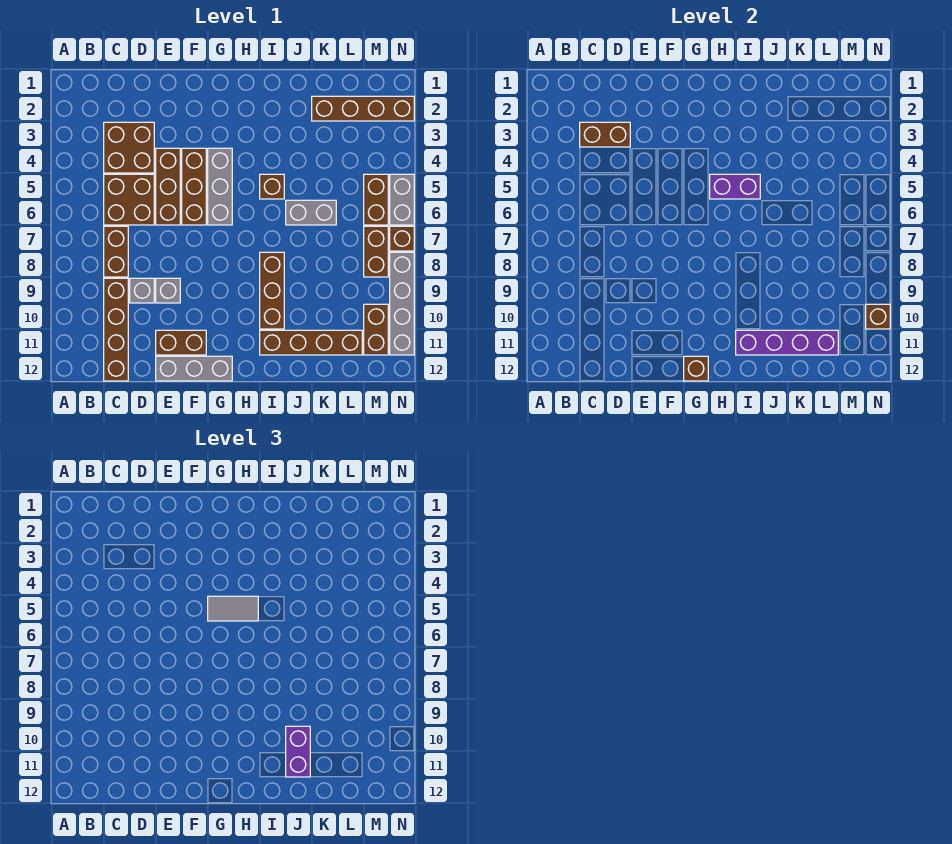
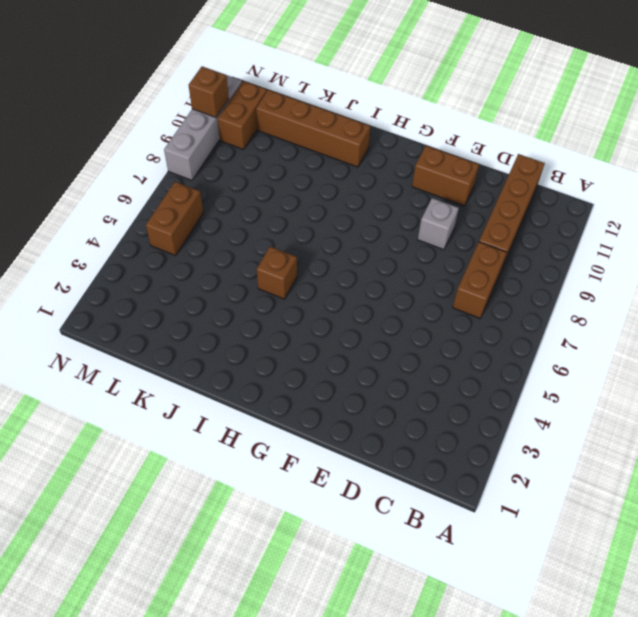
none -> brown brick C3:D4 level 1
none -> brown brick C5:D6 level 1
none -> grey brick D9 level 1

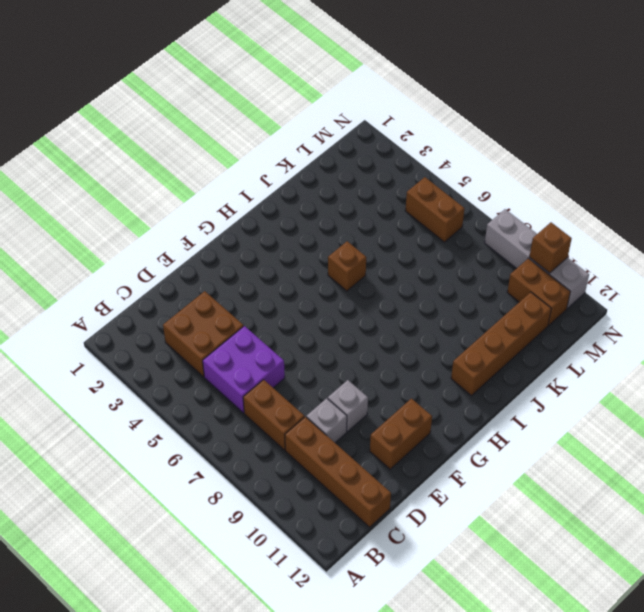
purple brick C5:D6 level 1 -> brown brick C5:D6 level 1
none -> brown brick E4:E6 level 1
none -> grey brick E12:G12 level 1
none -> brown brick F4:F6 level 1

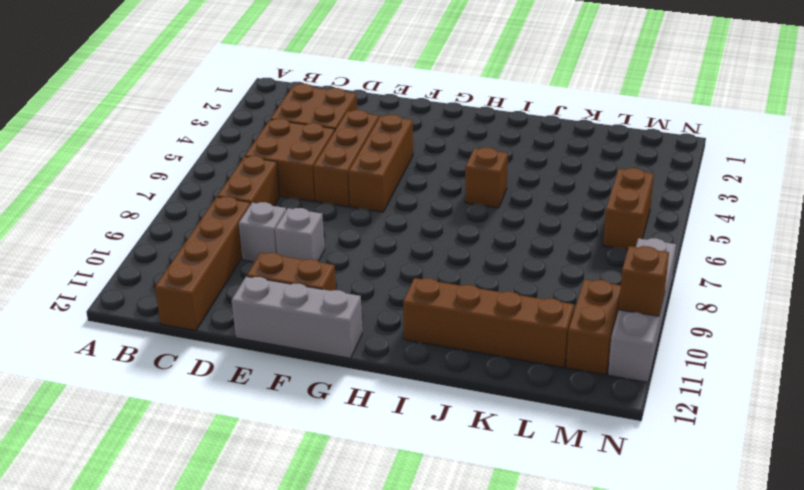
none -> grey brick G4:G6 level 1
none -> brown brick I8:I10 level 1
none -> grey brick J6:K6 level 1

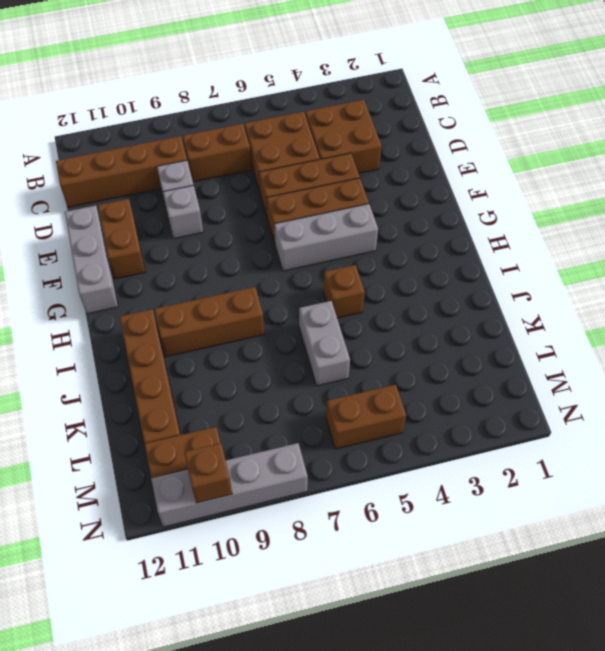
none -> brown brick K2:N2 level 1
none -> brown brick M7:M8 level 1
none -> grey brick N5:N6 level 1

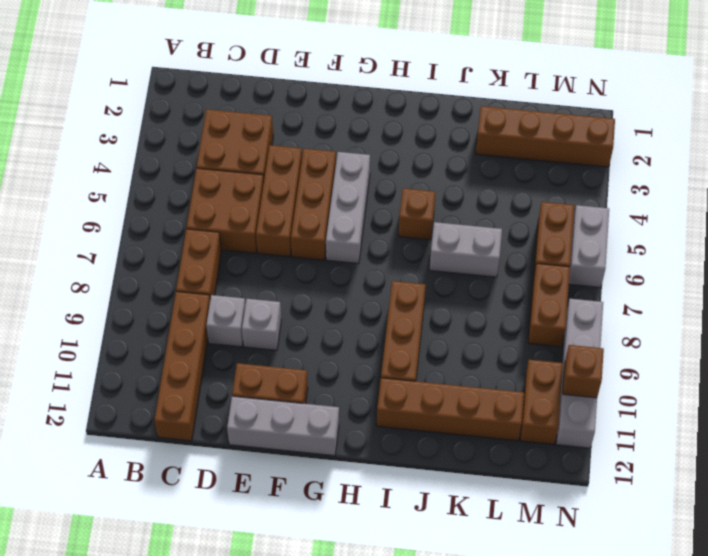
none -> brown brick N7 level 1
none -> brown brick C3:D3 level 2
none -> brown brick G12 level 2

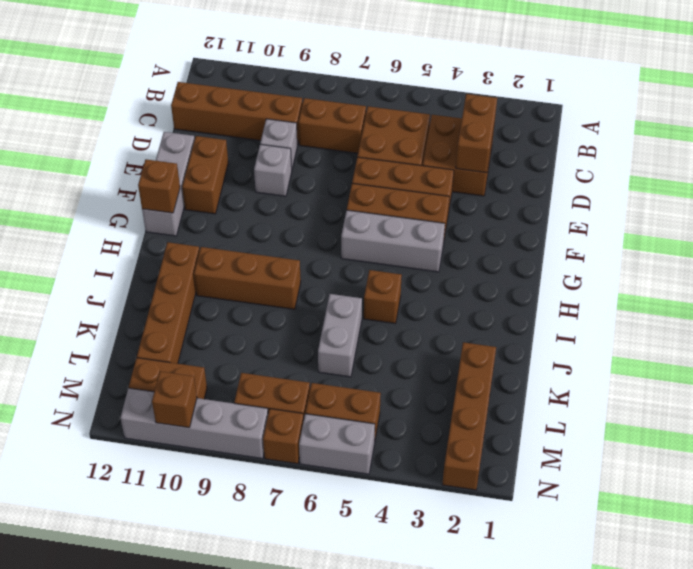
none -> purple brick H5:I5 level 2
none -> purple brick I11:L11 level 2
none -> grey tile G5:H5 level 3

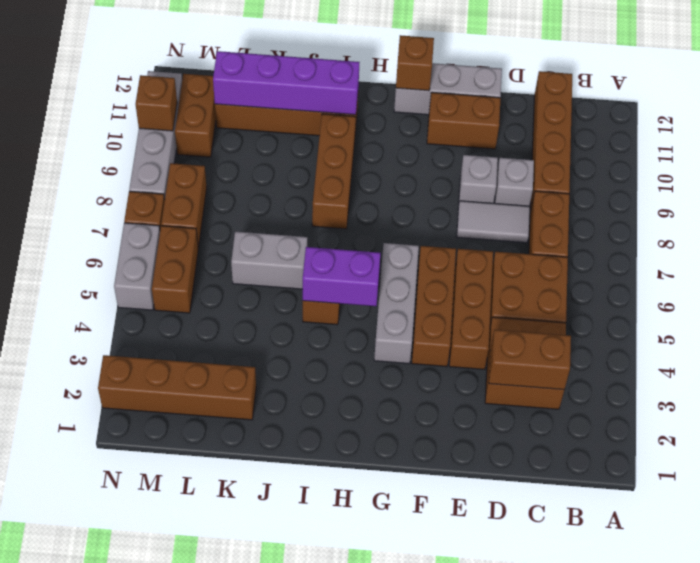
grey tile D8:E8 level 1 -> grey tile G5:H5 level 3
none -> purple brick J10:J11 level 3

